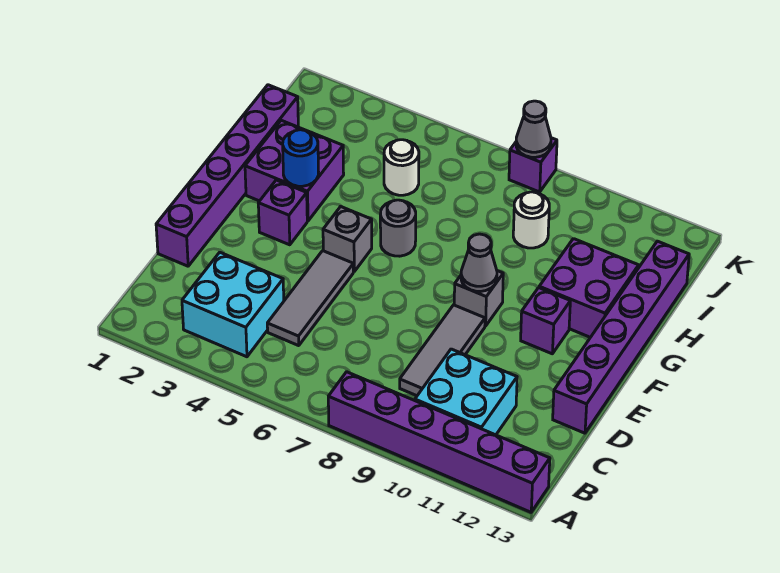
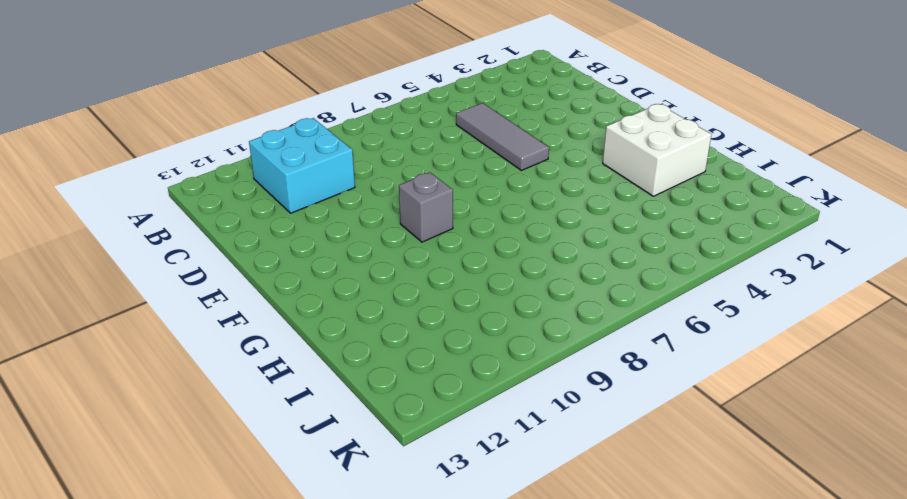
white brick G2:H3 level 1 -> purple brick G2:H3 level 1
none -> purple brick A8:A13 level 1
none -> cyan brick B3:C4 level 1
none -> grey tile C9:E9 level 1

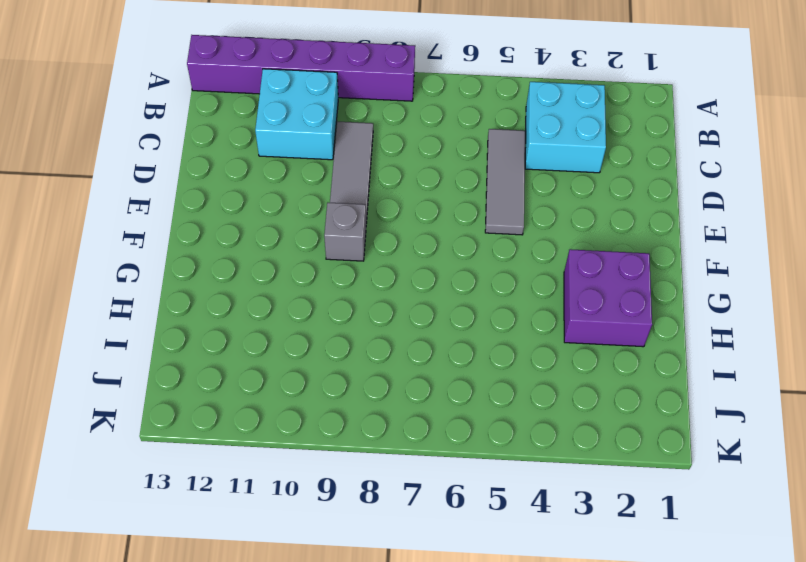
none -> purple brick D1:I1 level 1
none -> purple brick D13:I13 level 1
none -> purple brick F3 level 1

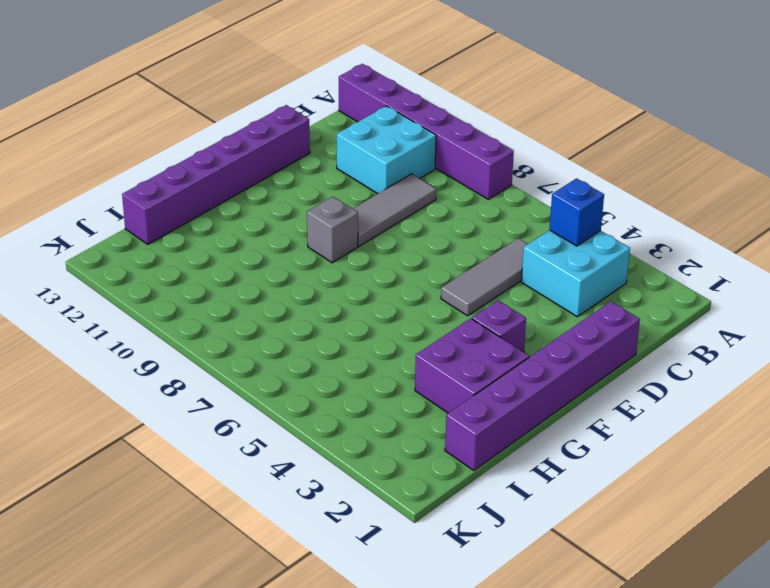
blue brick B4 level 2 -> none
none -> grey brick F5 level 1
none -> purple brick F11 level 1
none -> grey round brick G6 level 1

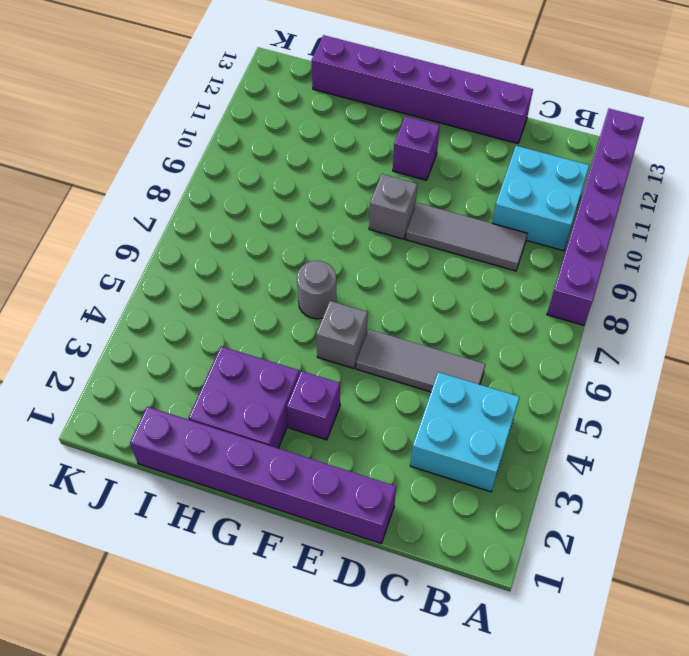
none -> purple brick G11:H12 level 1
none -> white round brick I5 level 1
none -> white round brick I9 level 1

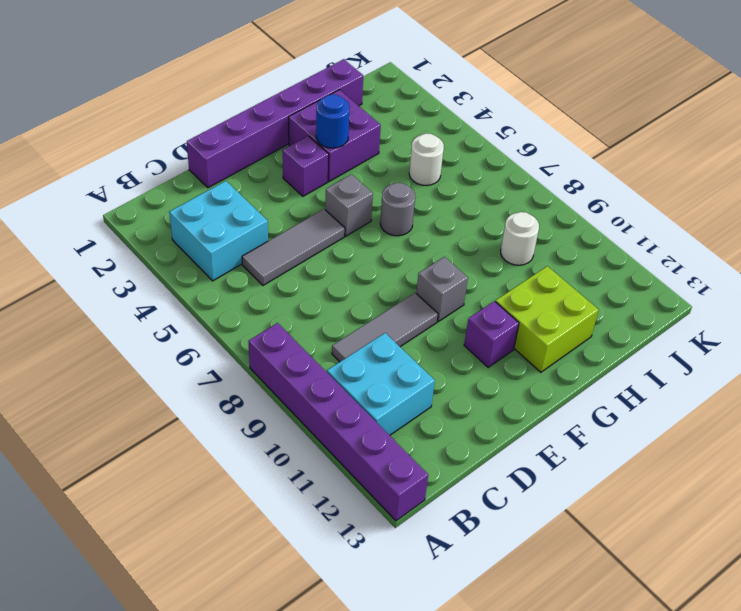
lime brick G11:H12 level 1 -> purple brick G11:H12 level 1
none -> purple brick D13:I13 level 1
none -> purple brick K8 level 1
none -> grey cone F9 level 2

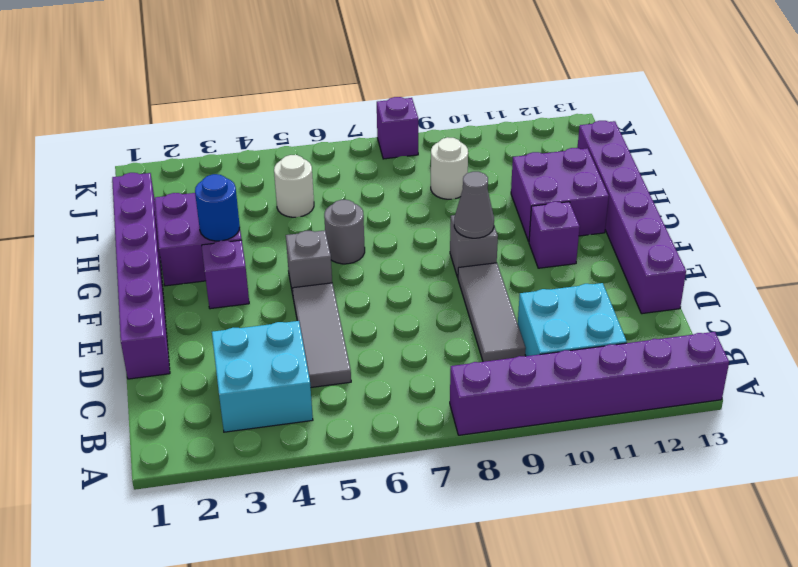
none -> grey cone K8 level 2

